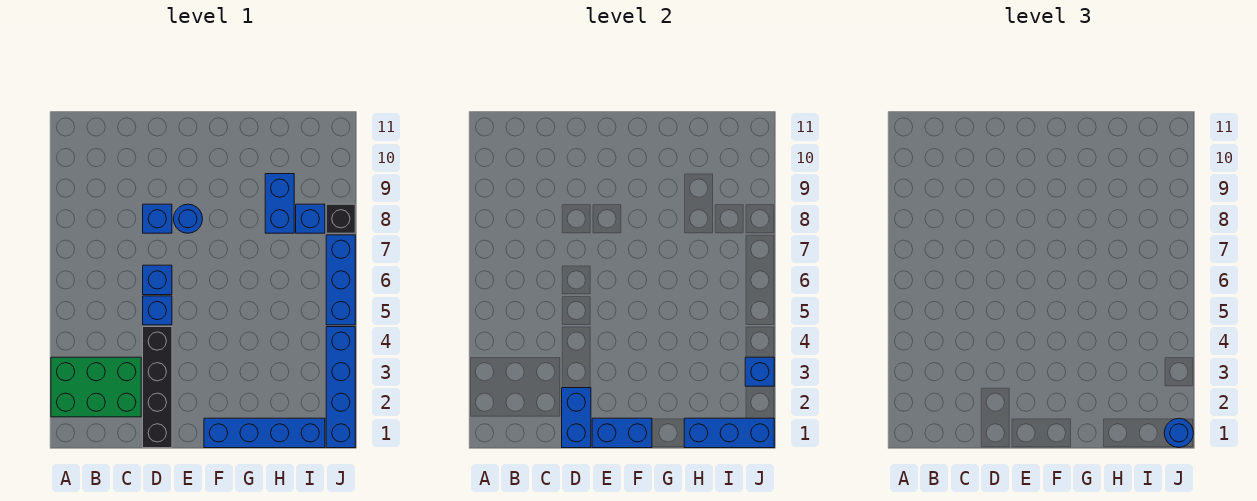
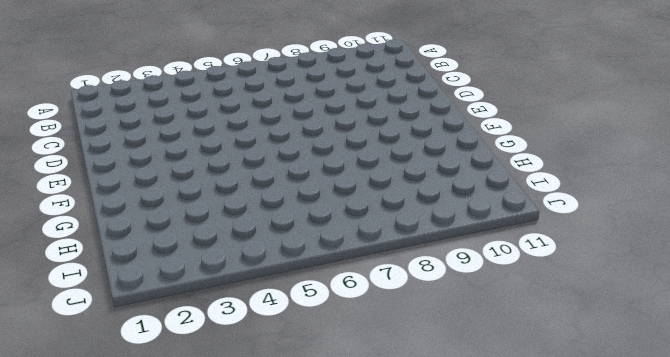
none -> green brick A2:C3 level 1
none -> black brick D1:D4 level 1
none -> blue brick D5 level 1

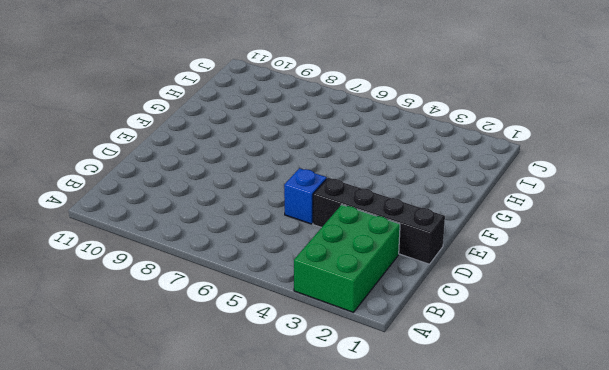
none -> blue brick D6 level 1
none -> blue brick D8 level 1
none -> blue round brick E8 level 1

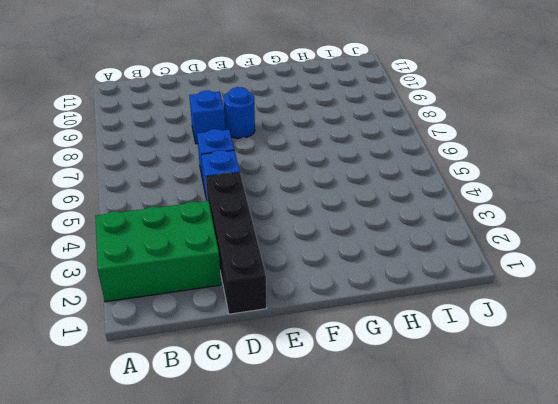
none -> blue brick F1:I1 level 1
none -> blue brick H8:H9 level 1
none -> blue brick I8 level 1

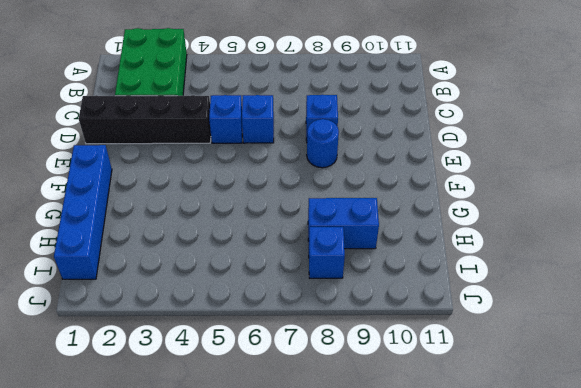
none -> blue brick J1:J4 level 1
none -> blue brick J5:J7 level 1
none -> black brick J8 level 1

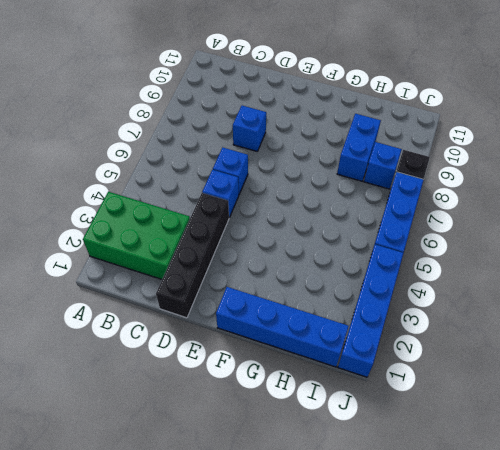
none -> blue round brick E8 level 1
none -> blue brick D1:D2 level 2
none -> blue brick E1:F1 level 2

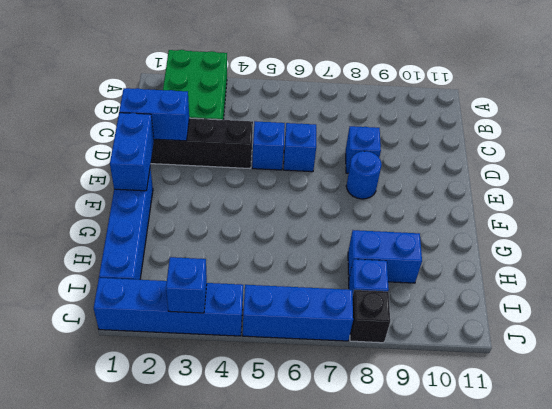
none -> blue brick H1:J1 level 2
none -> blue round brick J1 level 3

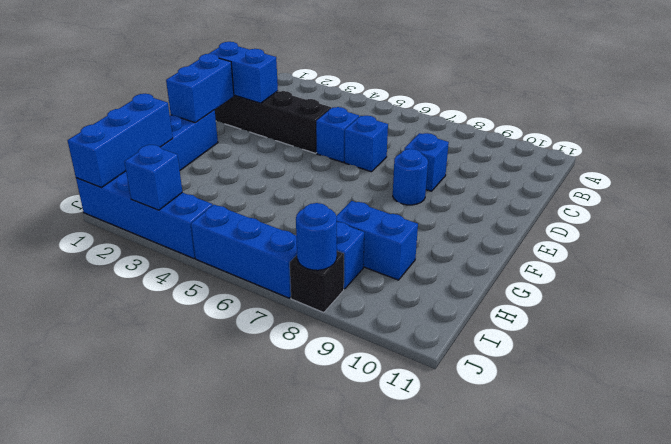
blue round brick J8 level 2 -> blue round brick J1 level 3
none -> green brick A2:C3 level 1

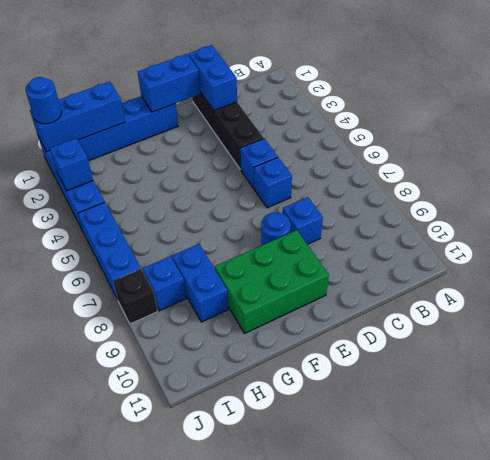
green brick E9:G10 level 1 -> green brick A2:C3 level 1

